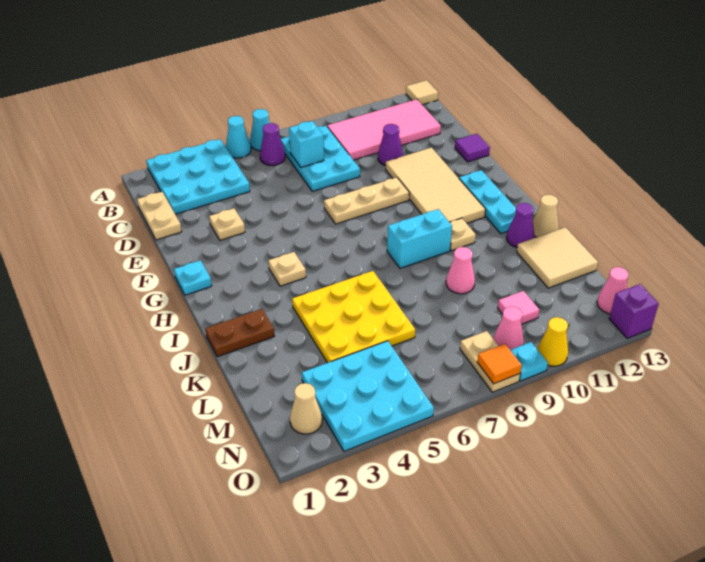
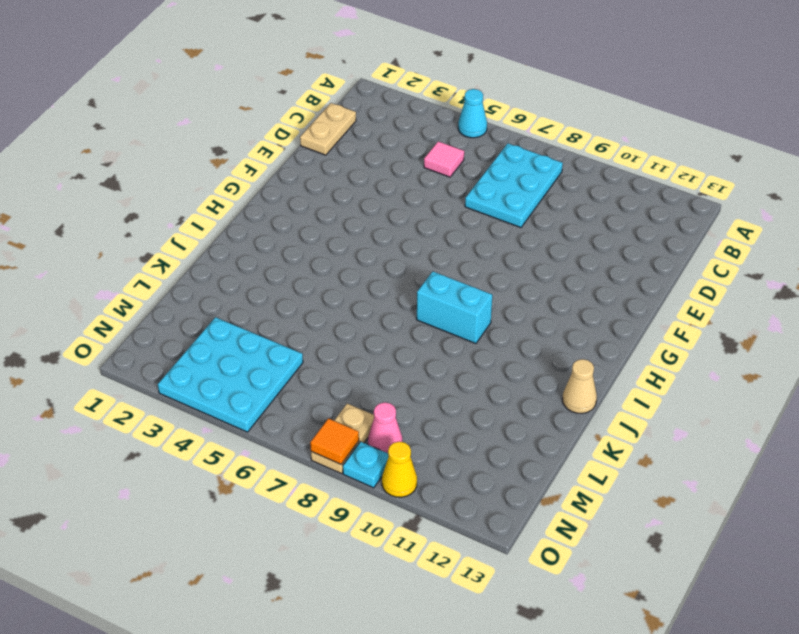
pink tile C5 level 1 -> pink tile M10 level 1
none -> cyan plate A2:C4 level 1
none -> cyan cone A6 level 1
none -> tan tile A13 level 1
none -> purple cone B6 level 1

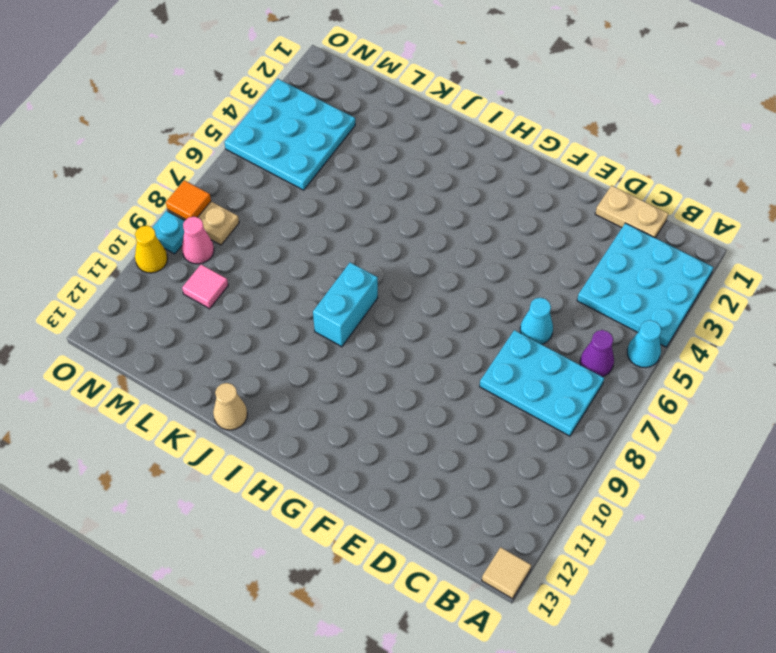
cyan cone D6 level 1 -> cyan cone A6 level 1
none -> pink tile B9:C12 level 1
none -> purple cone D10 level 1
none -> tan plate E3 level 1
none -> tan tile E10:H11 level 1

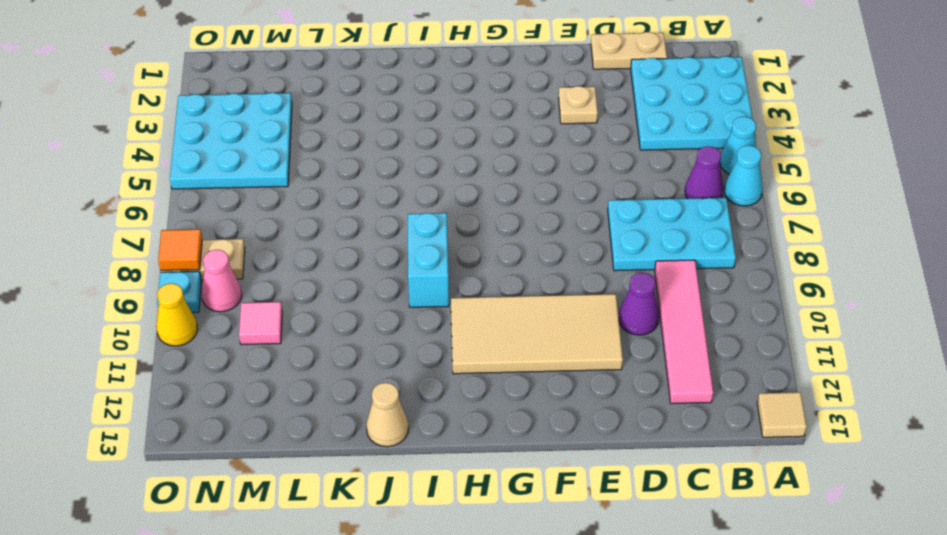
pink tile C9:C12 level 1 -> pink tile B9:C12 level 1
none -> purple tile E13 level 1
none -> tan plate F7:F9 level 1
none -> cyan plate G1 level 1
none -> cyan plate G12:I12 level 1

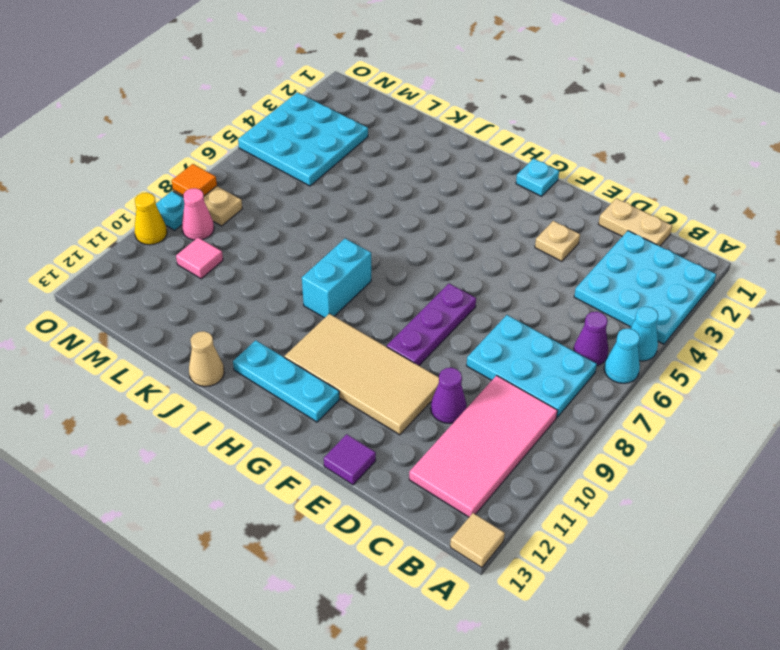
purple plate F7:F9 level 1 -> tan plate F7:F9 level 1
none -> tan plate H4 level 1
none -> tan plate I10 level 1
none -> brown plate J1:J2 level 1
none -> yellow plate J4:L6 level 1

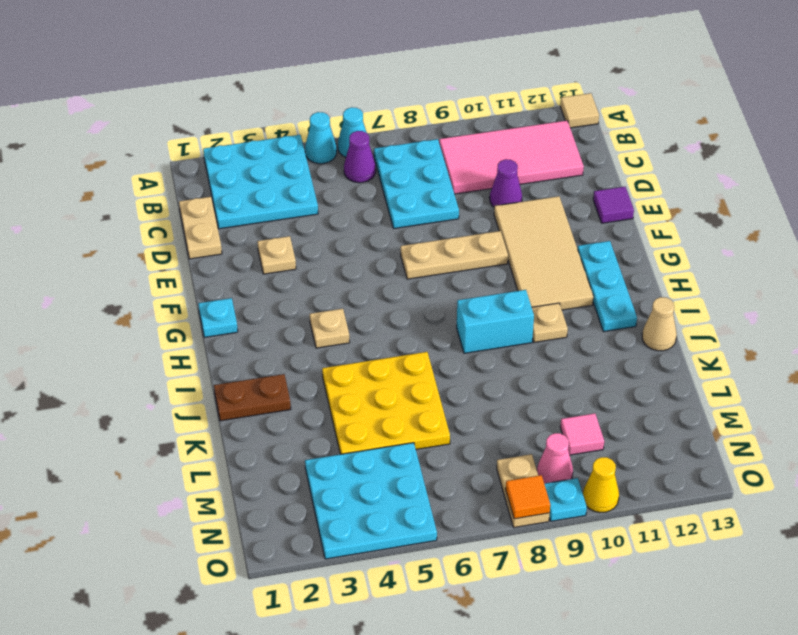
none -> purple cone J12 level 1
none -> pink cone K9 level 1
none -> tan tile K12:L13 level 1
none -> tan cone N2 level 1

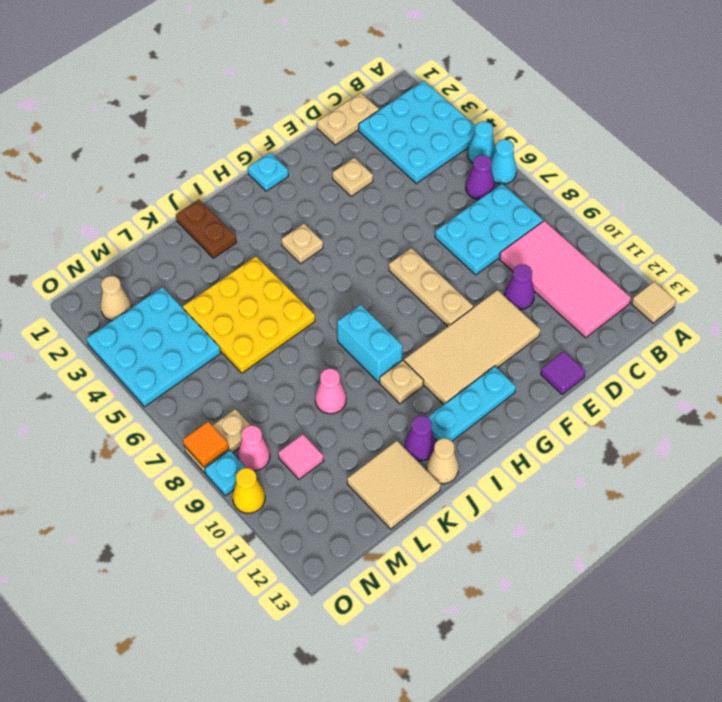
none -> pink cone N13 level 1
none -> purple brick O13 level 1
none -> cyan brick C7 level 2

